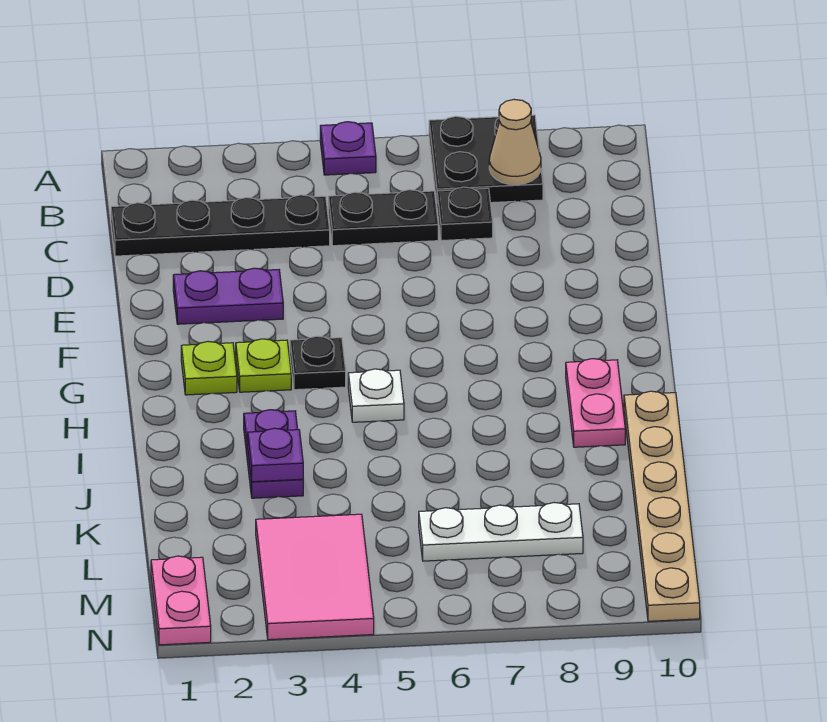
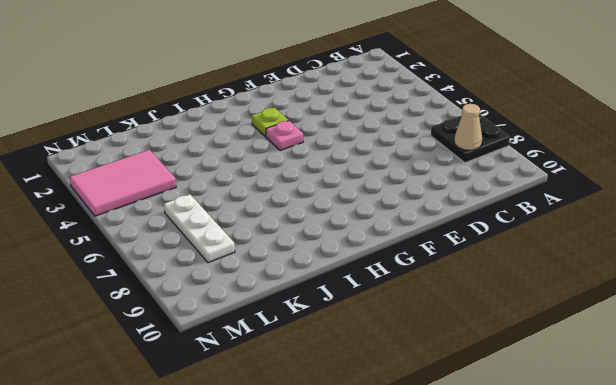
pink plate G4 level 1 -> black plate G4 level 1
none -> purple plate A5 level 1
none -> black plate C1:C4 level 1
none -> black plate C5:C6 level 1

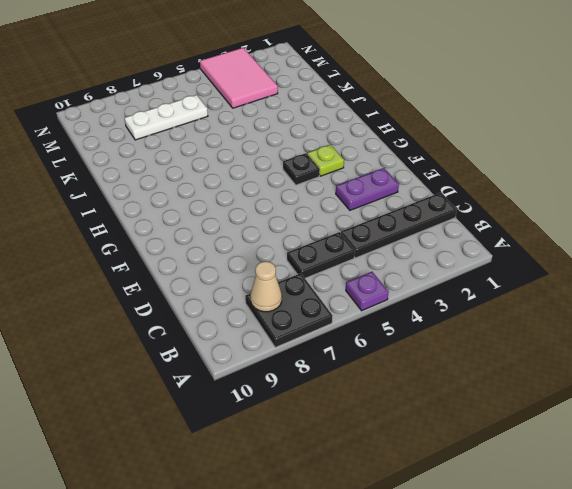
none -> black plate C7 level 1
none -> lime plate G2 level 1
none -> white plate H5 level 1

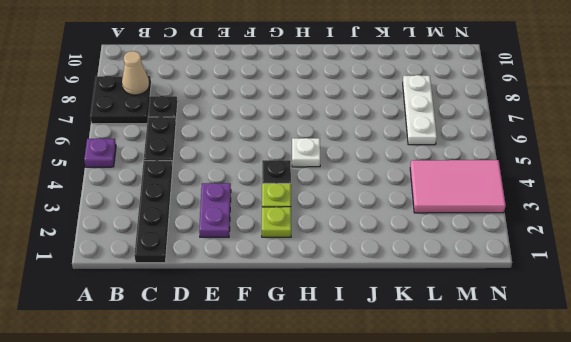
none -> pink plate H9:I9 level 1
none -> purple plate I3:J3 level 1
none -> tan plate I10:N10 level 1

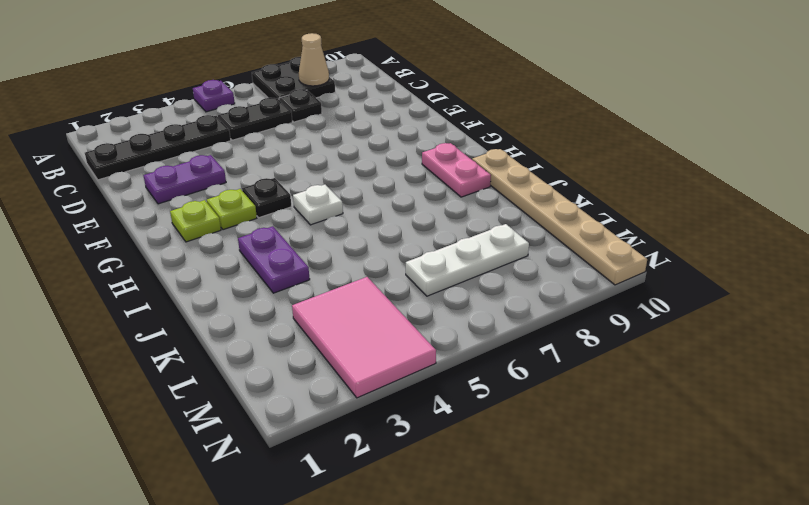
none -> pink plate M1:N1 level 1
none -> purple plate J3 level 2

